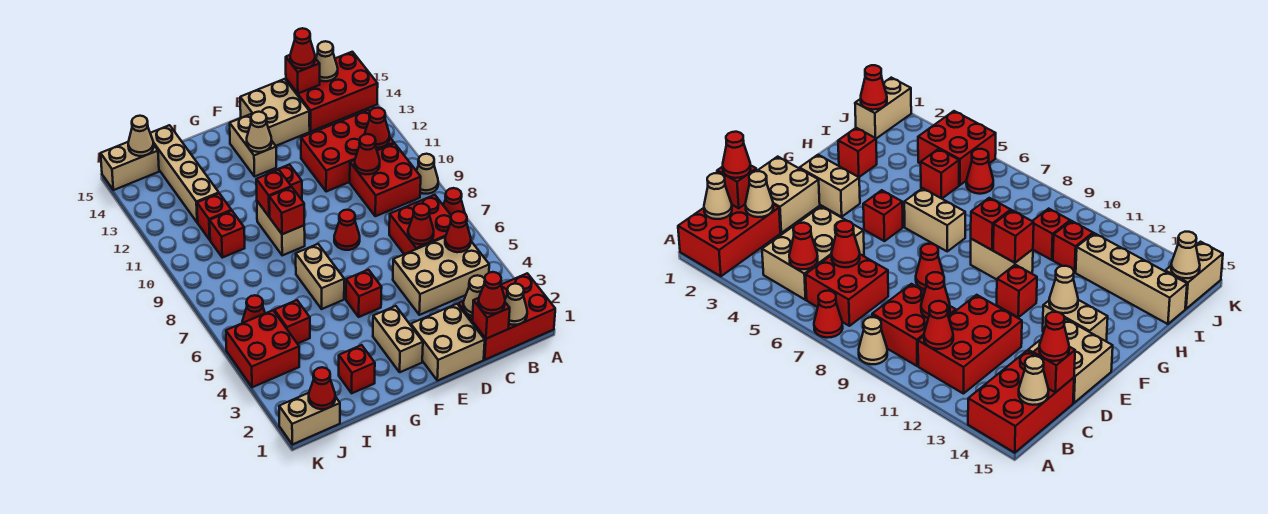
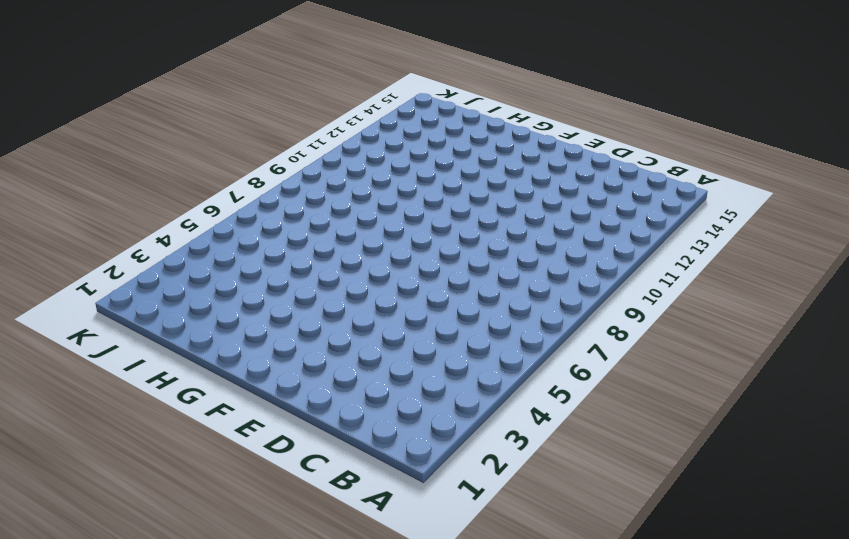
none -> red brick A1:C2 level 1
none -> red cone A7 level 1
none -> tan cone A9 level 1
none -> red brick A14:C15 level 1

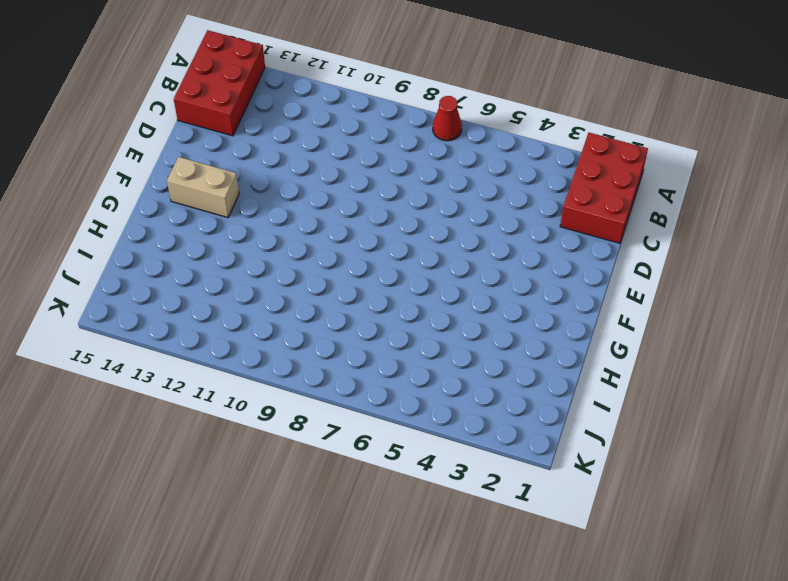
none -> tan cone A9 level 1
none -> tan brick B4:D5 level 1
none -> red brick B6:C7 level 1
none -> red brick B9:C10 level 1

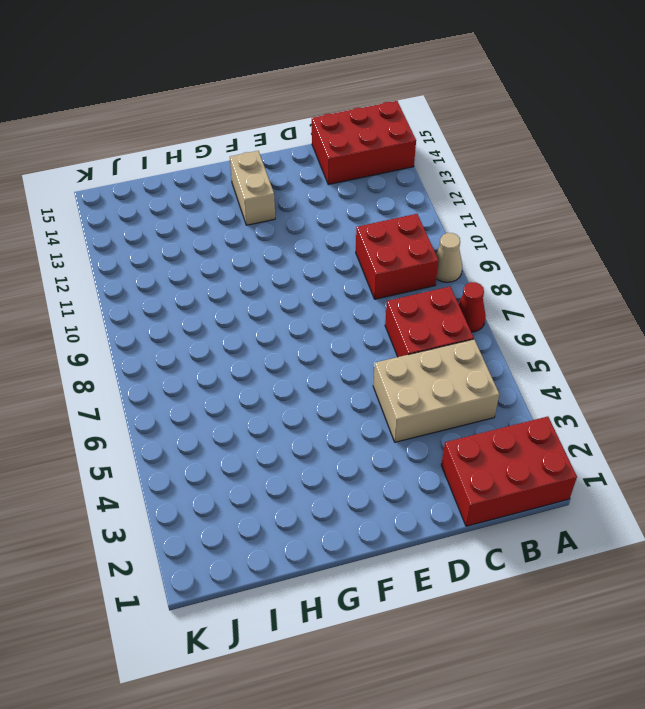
none -> red brick B11:D12 level 1
none -> tan brick D1:E2 level 1
none -> tan brick D14:E15 level 1
none -> red cone E8 level 1

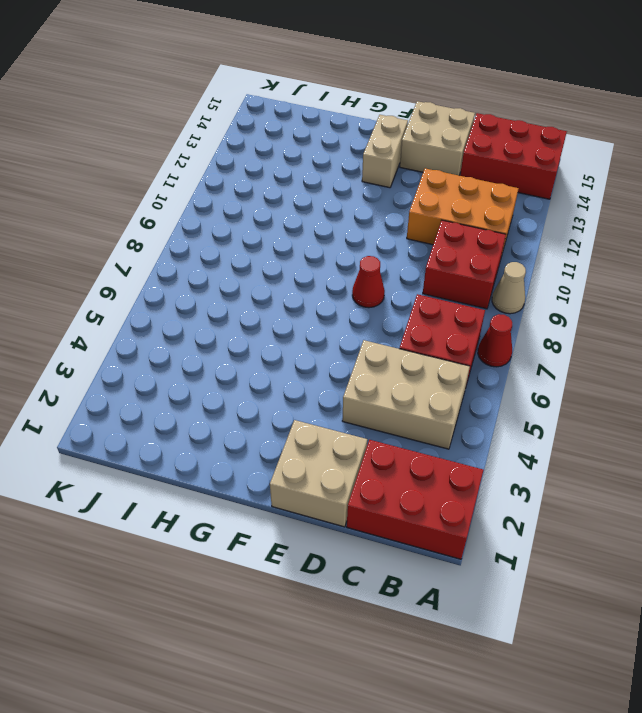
orange brick B11:D12 level 1 -> red brick B11:D12 level 1
none -> tan brick F2:F3 level 1
none -> red brick F5 level 1
none -> red brick F11 level 1
none -> tan brick G6:G7 level 1

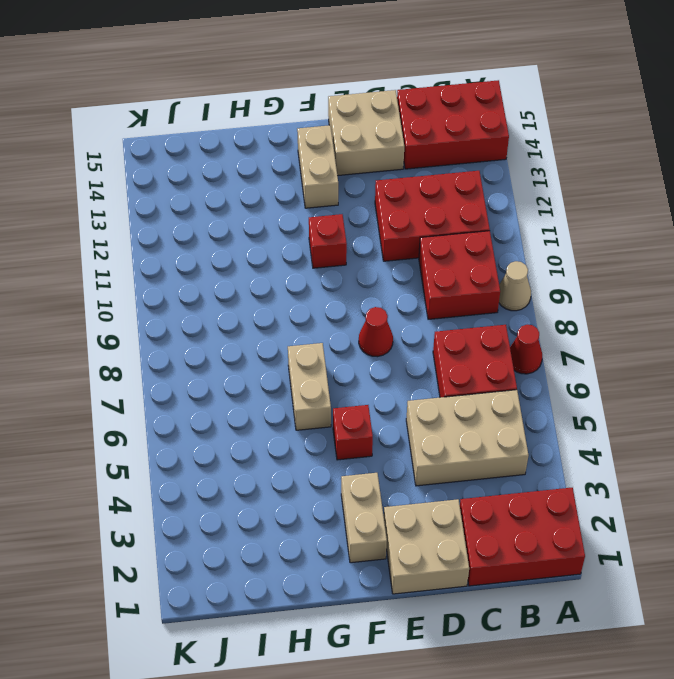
none -> tan brick G9:G10 level 1
none -> red brick H2 level 1
none -> red brick I5 level 1
none -> red brick I10 level 1

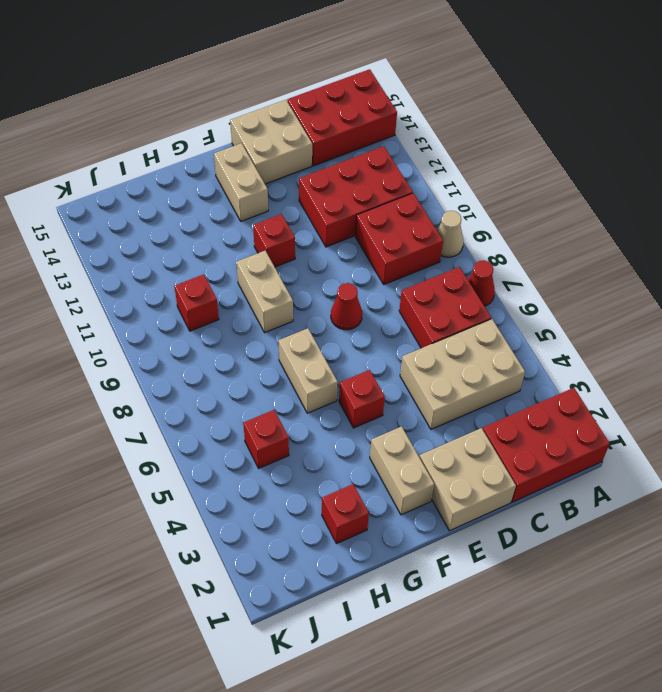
none -> red brick I11 level 1
none -> tan brick I12:I15 level 1
none -> tan brick J1:K1 level 1
none -> red brick J4:K5 level 1

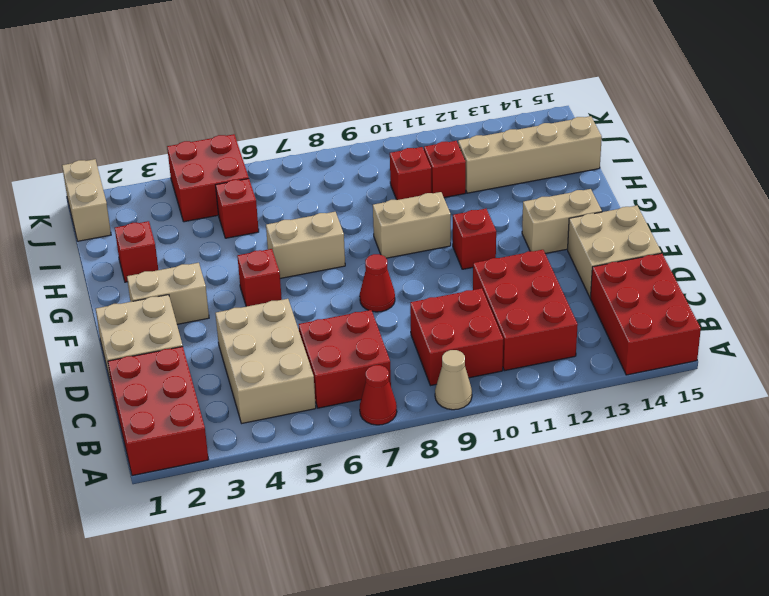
none -> red cone J6 level 1
none -> tan brick J15:K15 level 1
none -> tan cone B1 level 2
none -> red cone B5 level 2

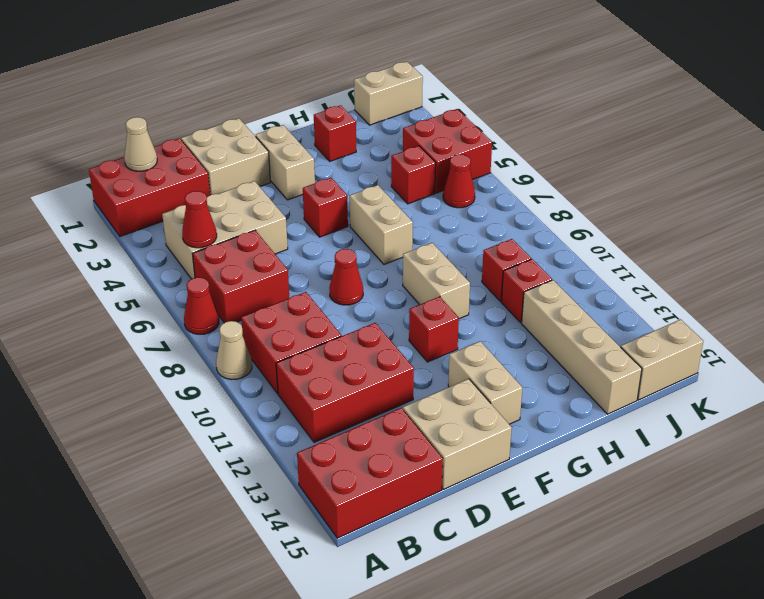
none -> red cone B11 level 2
none -> tan cone B15 level 2
none -> red brick C1 level 2
none -> tan cone C2 level 2

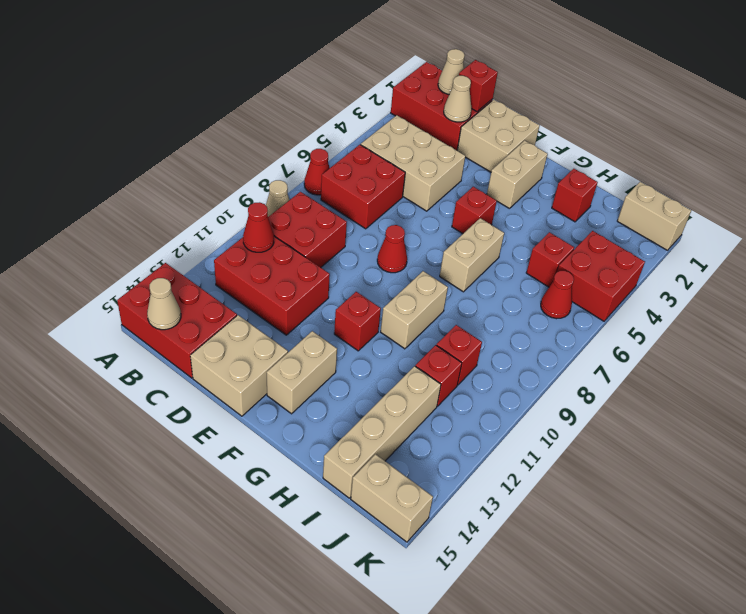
none -> red cone B5 level 2
none -> red cone C6 level 2
none -> red cone C10 level 2
none -> red brick C15 level 2

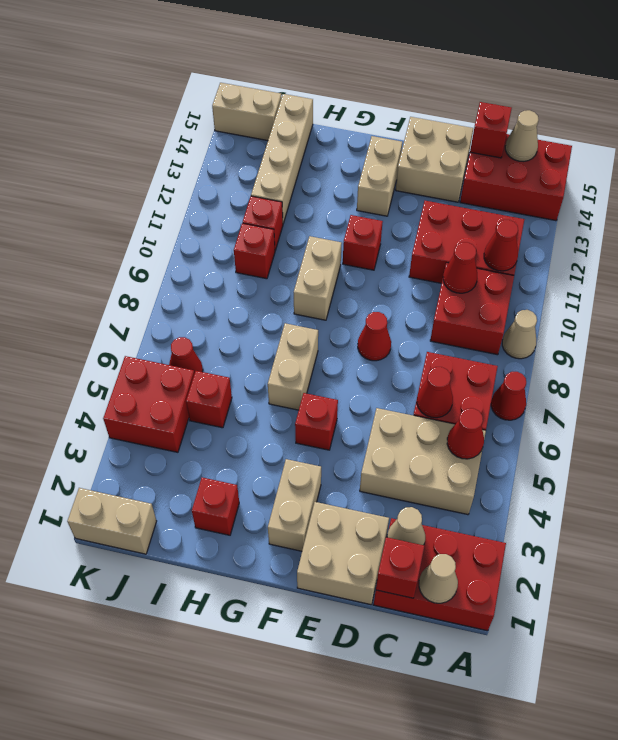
none -> tan cone F13 level 2
none -> red brick G9 level 2
none -> red brick G10 level 2
none -> red cone J1 level 2

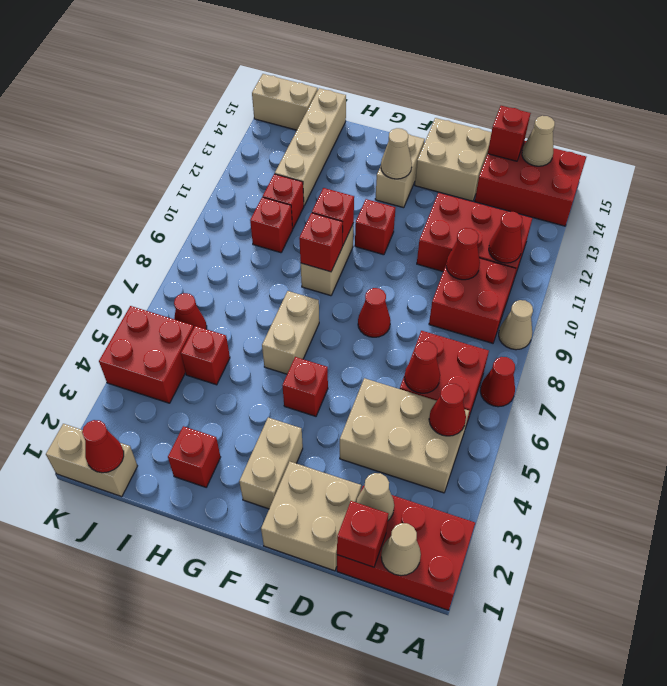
none -> tan cone J15 level 2
none -> red cone C1 level 3
none -> red cone C15 level 3

